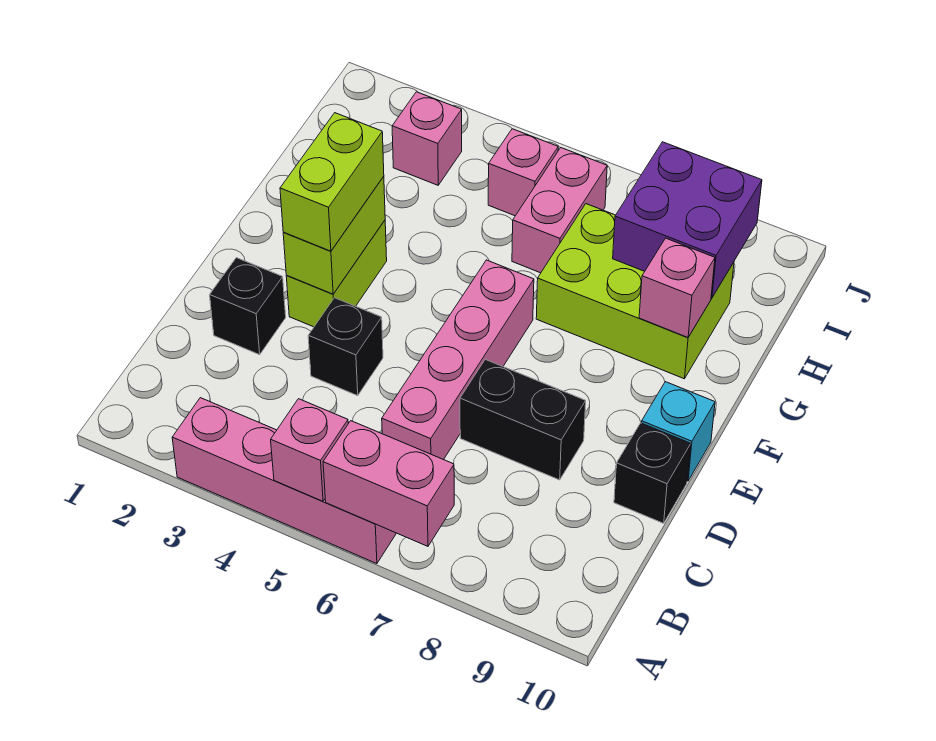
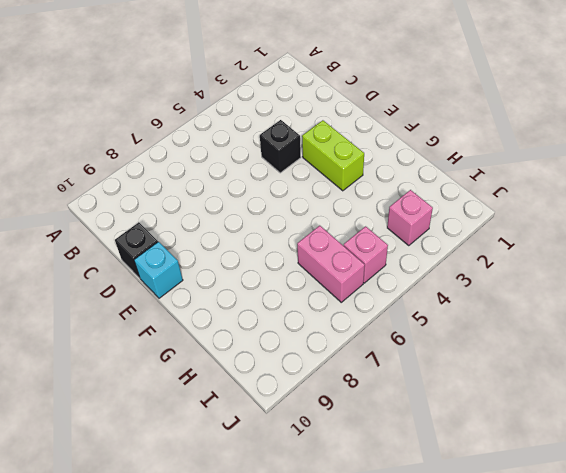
none -> pink brick A3:A6 level 1
none -> pink brick C6:F6 level 1
none -> black brick D2 level 1

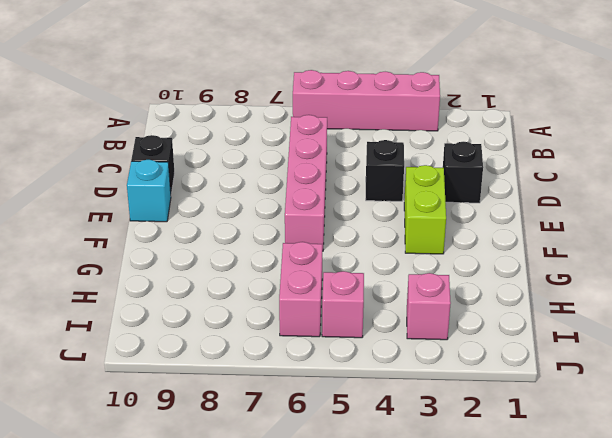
none -> black brick D7:D8 level 1
none -> lime brick G7:H9 level 1
none -> pink brick A5 level 2

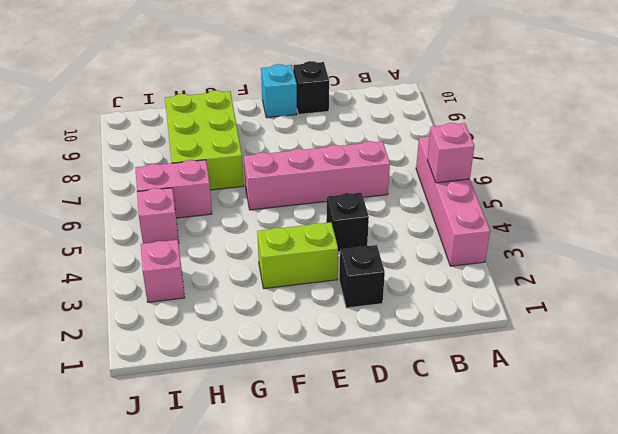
none -> black brick D7:D8 level 1
none -> pink brick A6:A7 level 2
none -> lime brick E3:F3 level 2

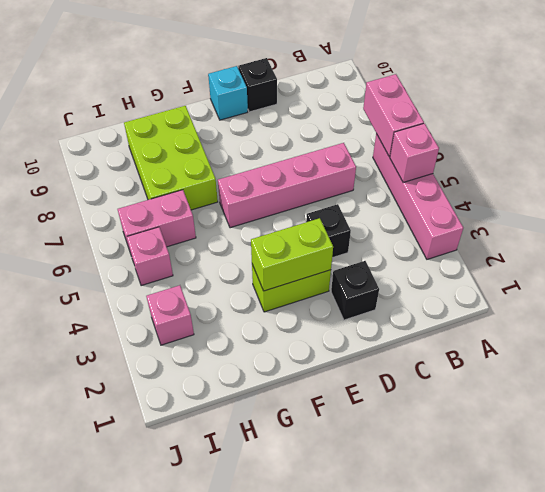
none -> black brick D7:D8 level 1
none -> pink brick G9 level 2
none -> purple brick H8:I9 level 2

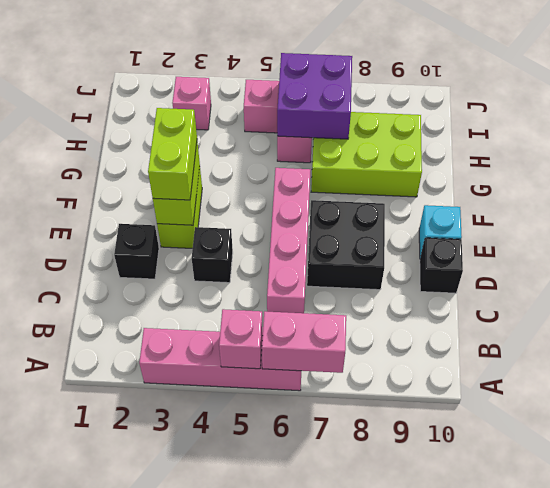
black brick D7:E8 level 1 -> black brick D7:D8 level 1
purple brick H6:I7 level 2 -> purple brick H8:I9 level 2
none -> pink brick G9 level 2

